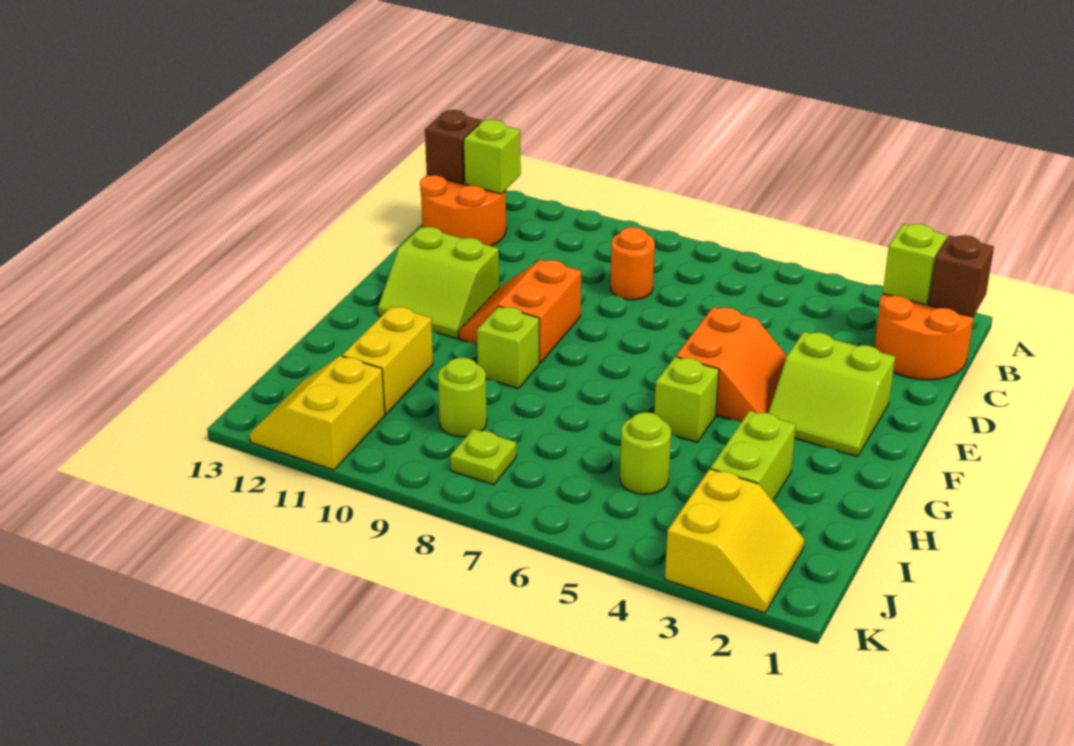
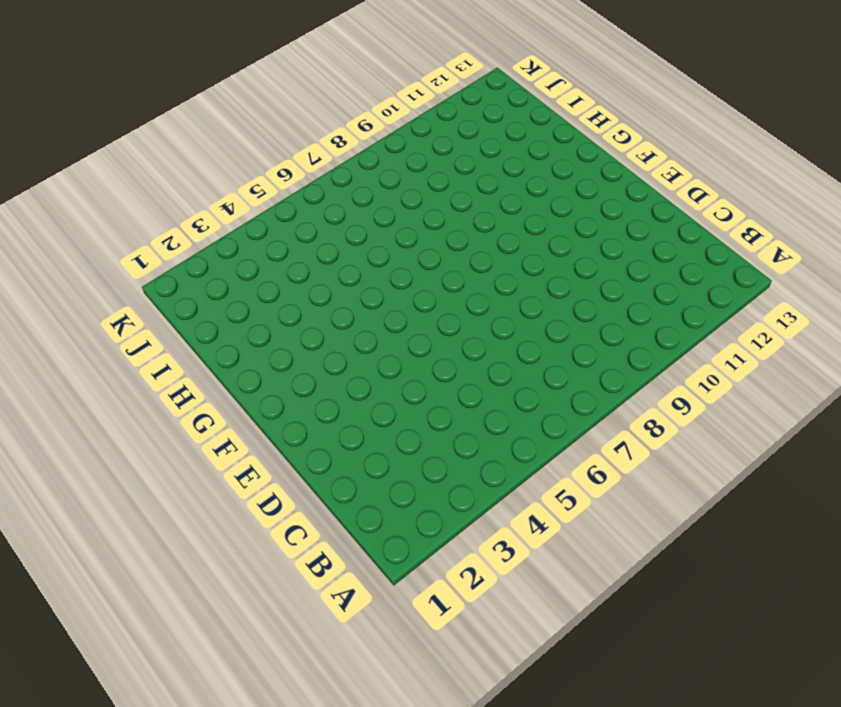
none -> orange round brick B1:C2 level 1
none -> orange round brick B12:C13 level 1
none -> orange round brick C8 level 1

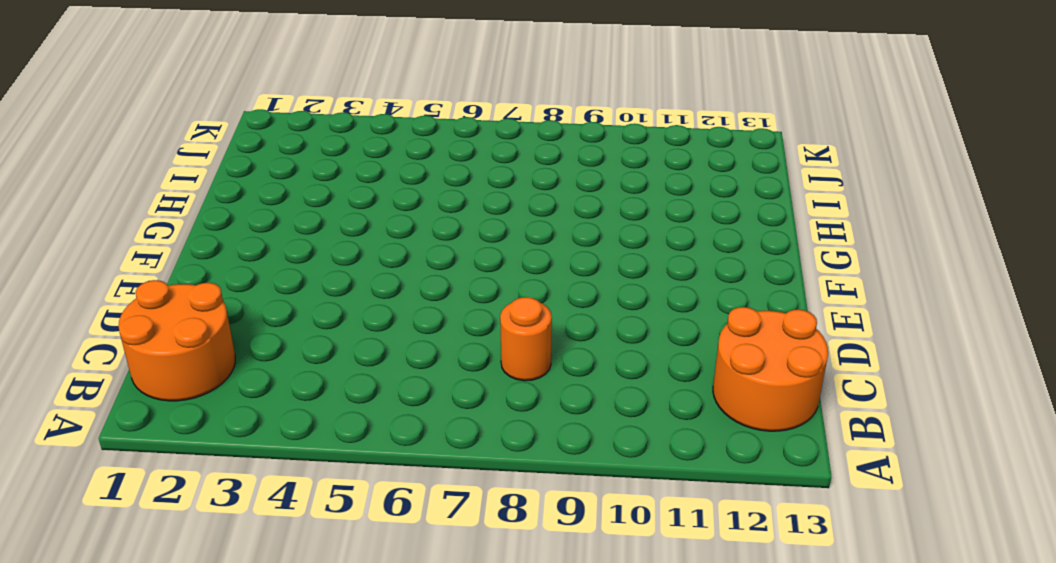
none -> lime slope E2:F3 level 1 top E
none -> orange slope E4:F5 level 1 top 5
none -> orange slope E9:F10 level 1 top 9

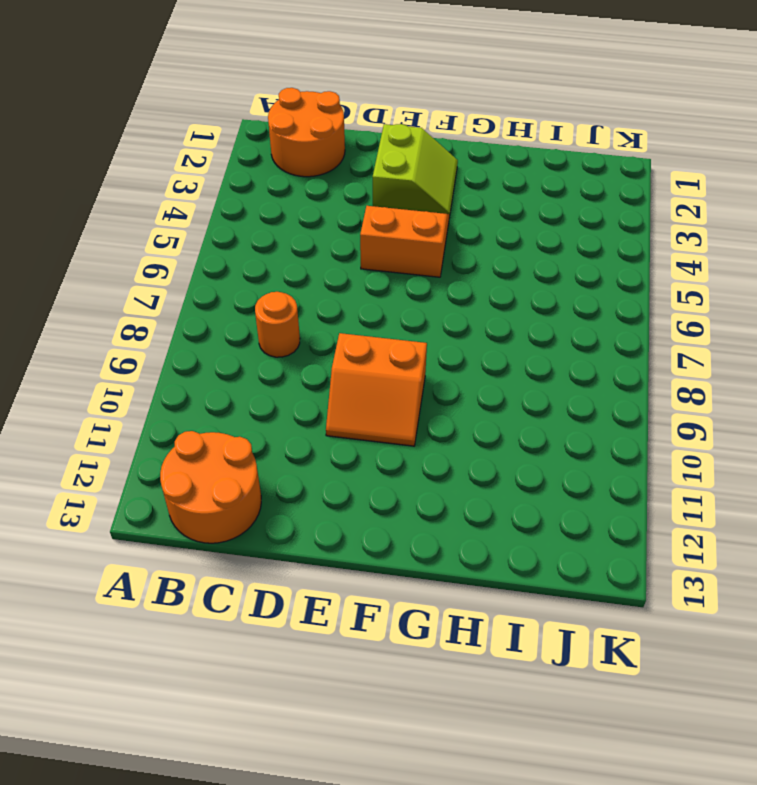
none -> lime slope E11:F12 level 1 top E
none -> lime brick G5 level 1
none -> lime brick G9 level 1

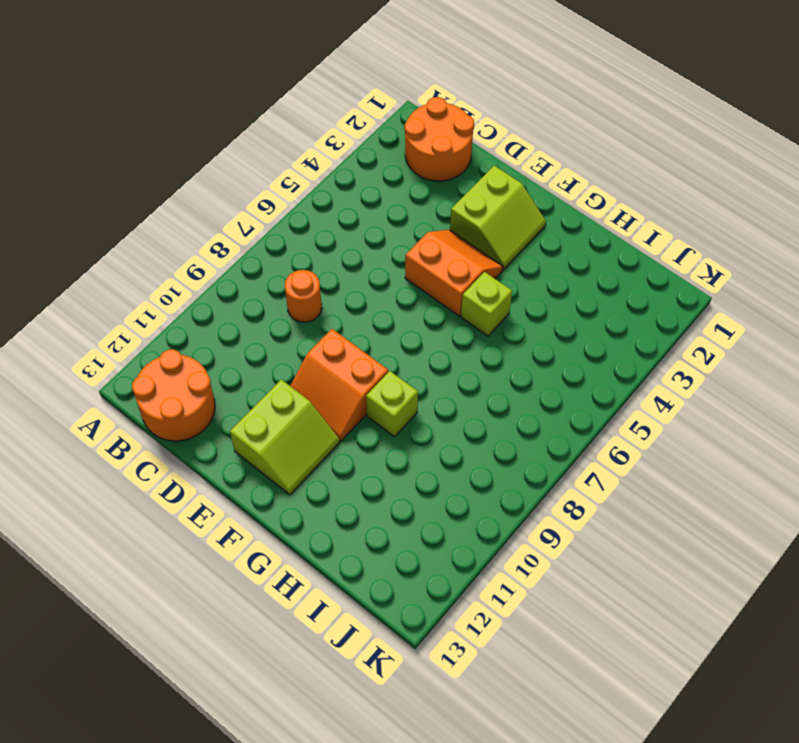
none -> lime brick H3:I3 level 1
none -> yellow brick H11:I11 level 1
none -> lime round brick I5 level 1

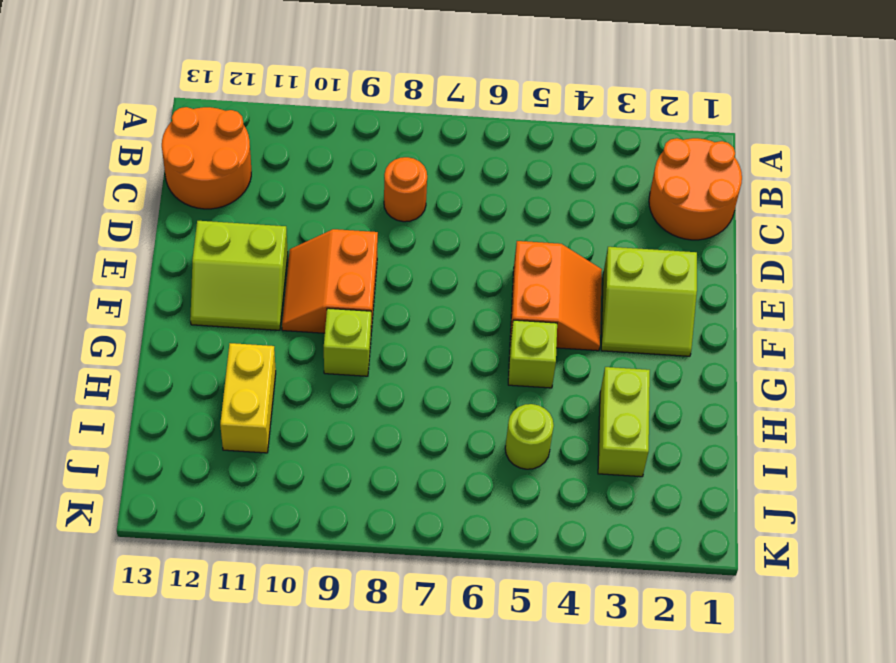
none -> lime round brick I9 level 1
none -> yellow slope J2:K3 level 1 top 3
none -> lime plate J8 level 1

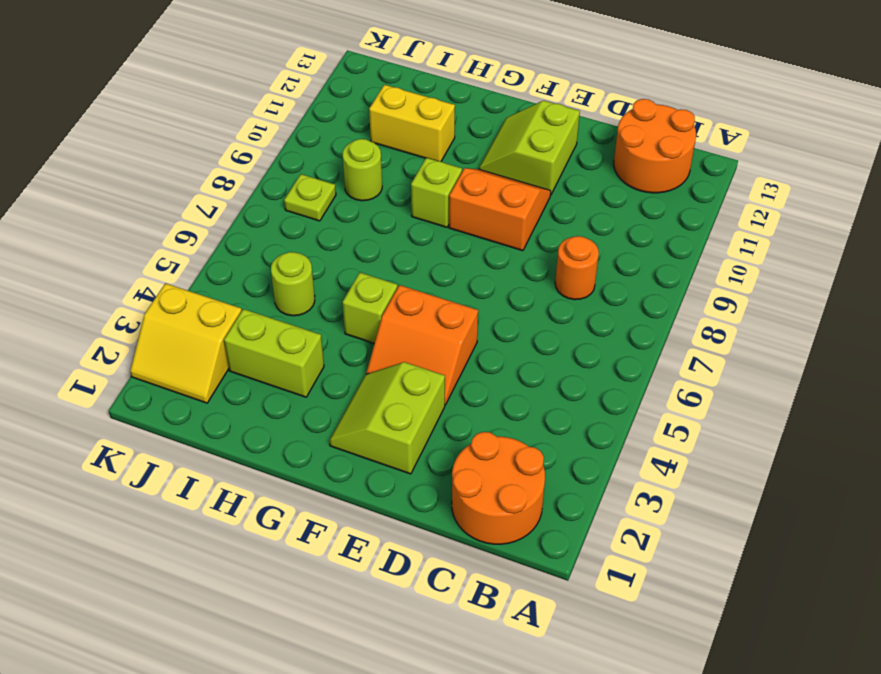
none -> yellow slope J11:K12 level 1 top 11
none -> brown brick B1 level 2
none -> lime brick B2 level 2

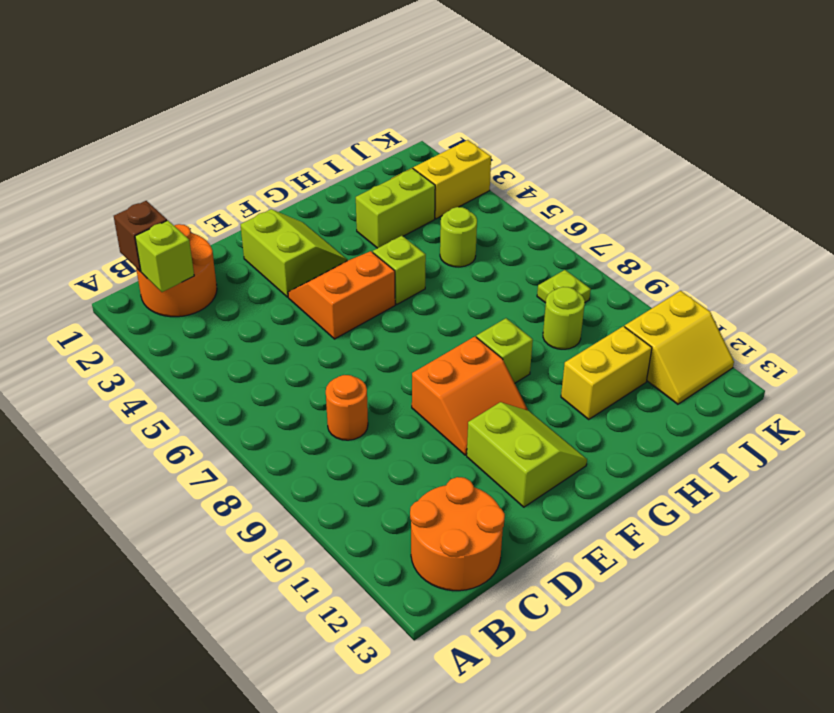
none -> lime brick B12 level 2
none -> brown brick B13 level 2

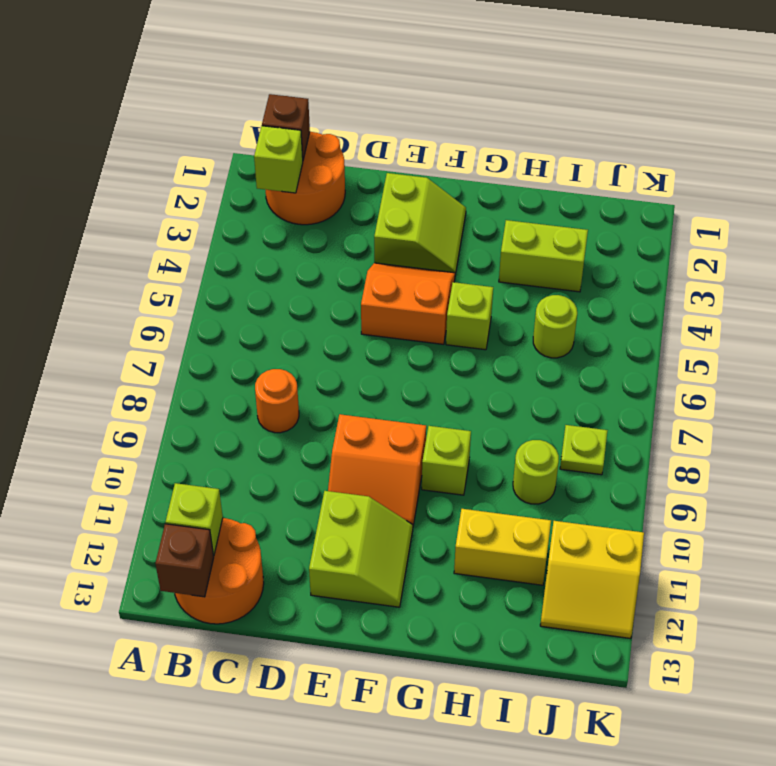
none -> yellow slope J2:K3 level 1 top 3

